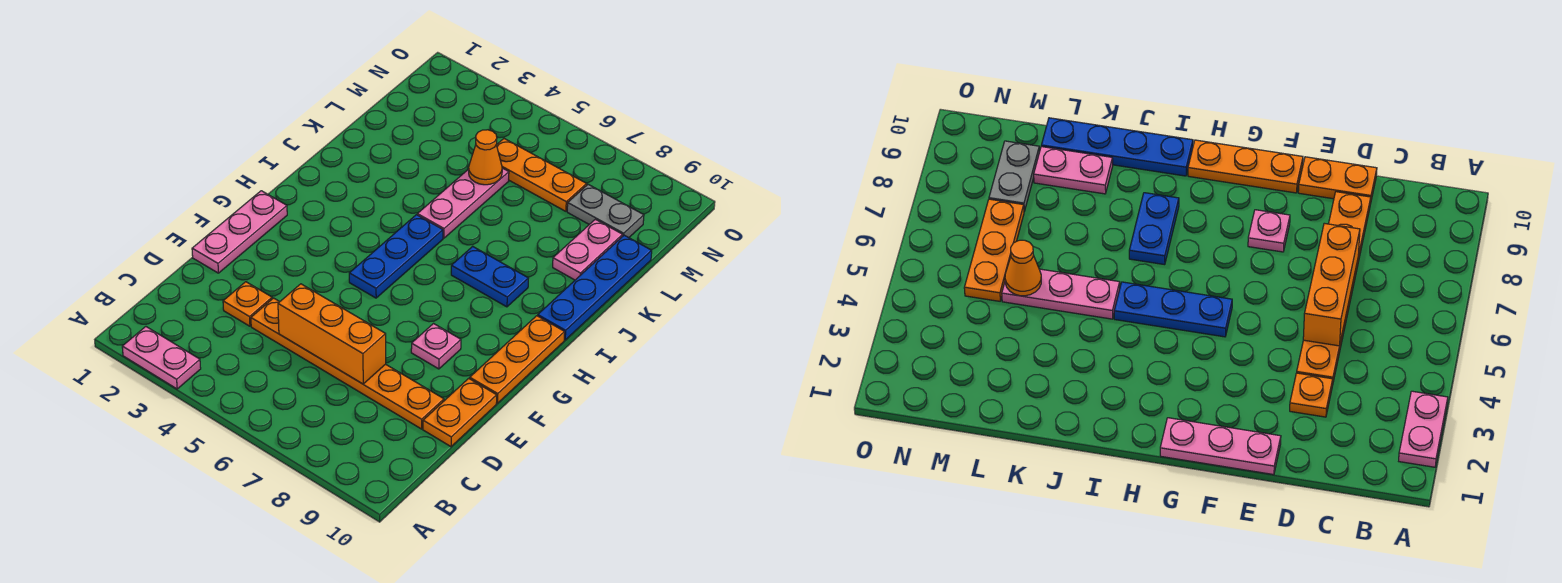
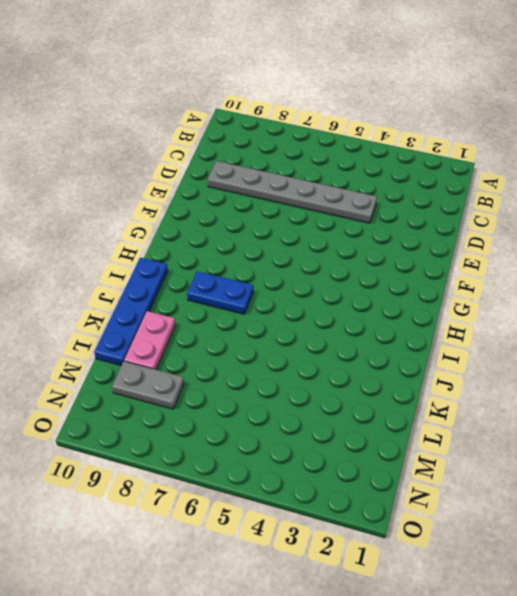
grey plate D4:D9 level 1 -> orange plate D4:D9 level 1
none -> pink plate A2:A3 level 1
none -> orange plate D3 level 1
none -> orange plate D10:E10 level 1

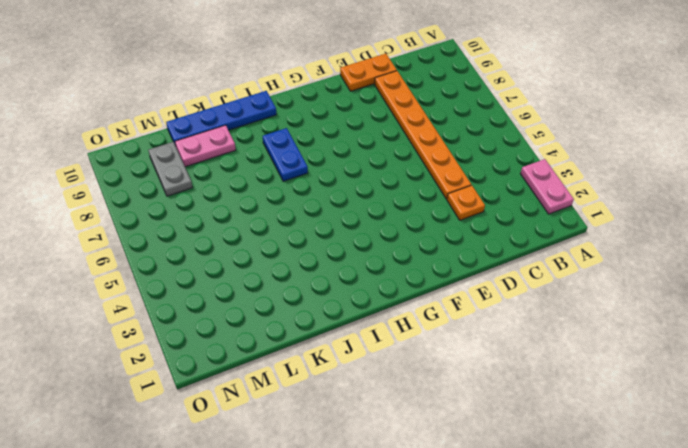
none -> pink plate E1:G1 level 1
none -> pink plate F8 level 1
none -> orange plate F10:H10 level 1

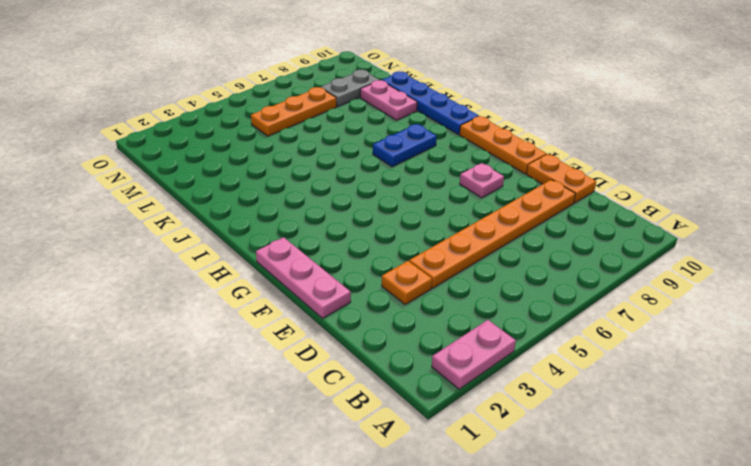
none -> blue plate G5:I5 level 1
none -> pink plate J5:L5 level 1
none -> orange brick D5:D7 level 2

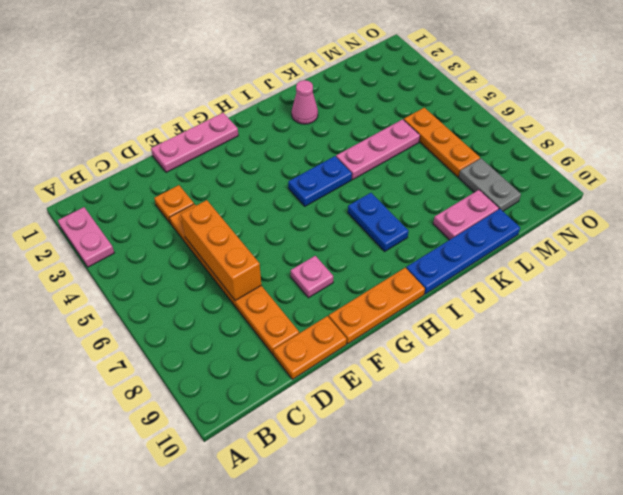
blue plate H5:I5 level 1 -> blue plate G5:I5 level 1
pink cone J2 level 1 -> none
none -> orange cone L5 level 2

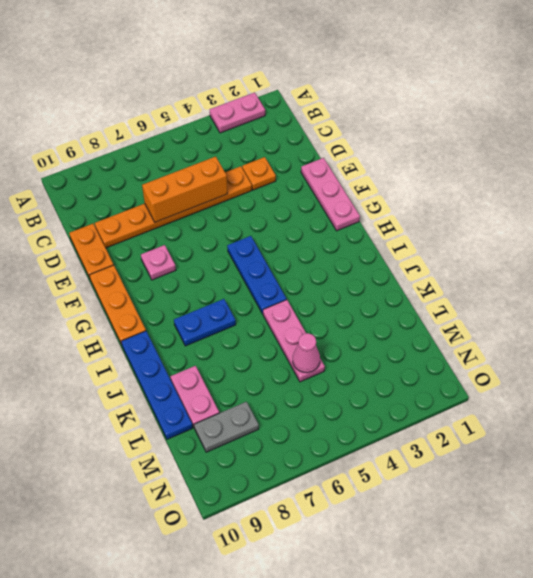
pink cone L5 level 2 -> orange cone L5 level 2
none -> orange plate M5:M7 level 1

